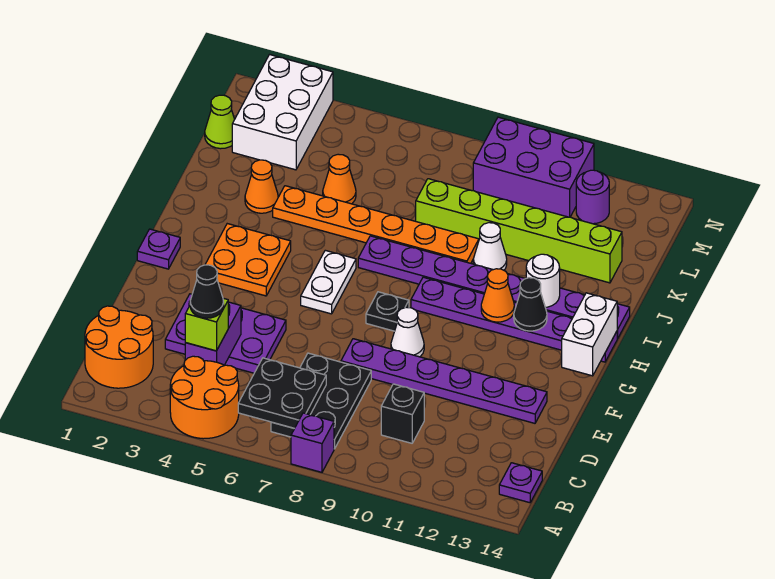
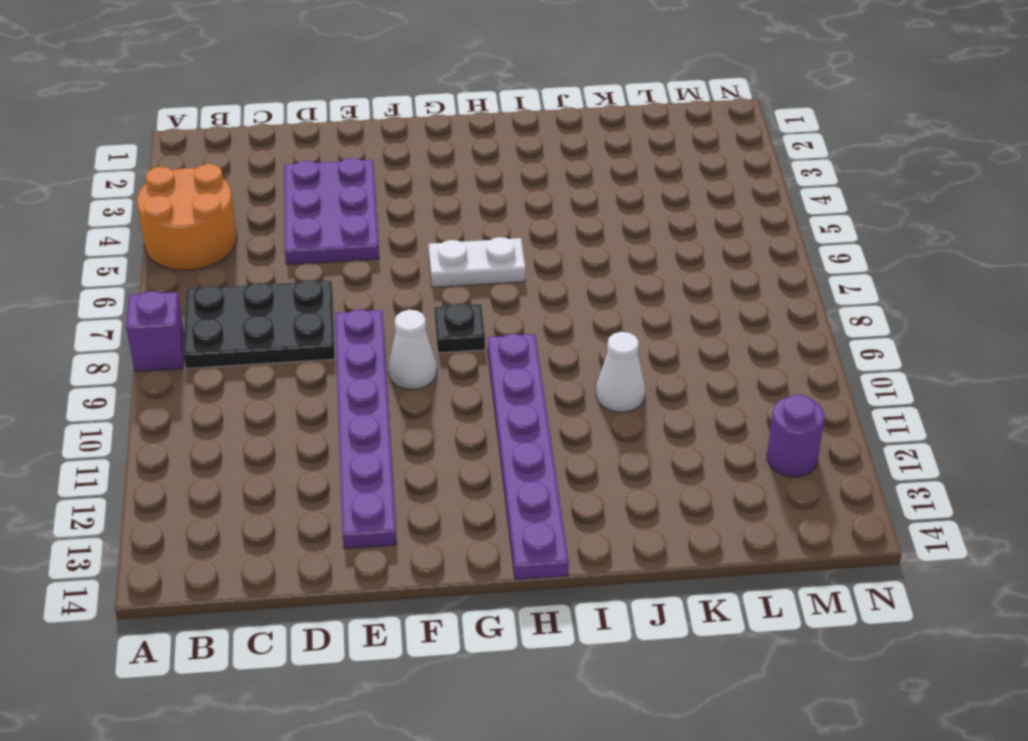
none -> orange round brick B1:C2 level 1
none -> purple plate B14 level 1
none -> black brick C10 level 1
none -> purple plate G1 level 1

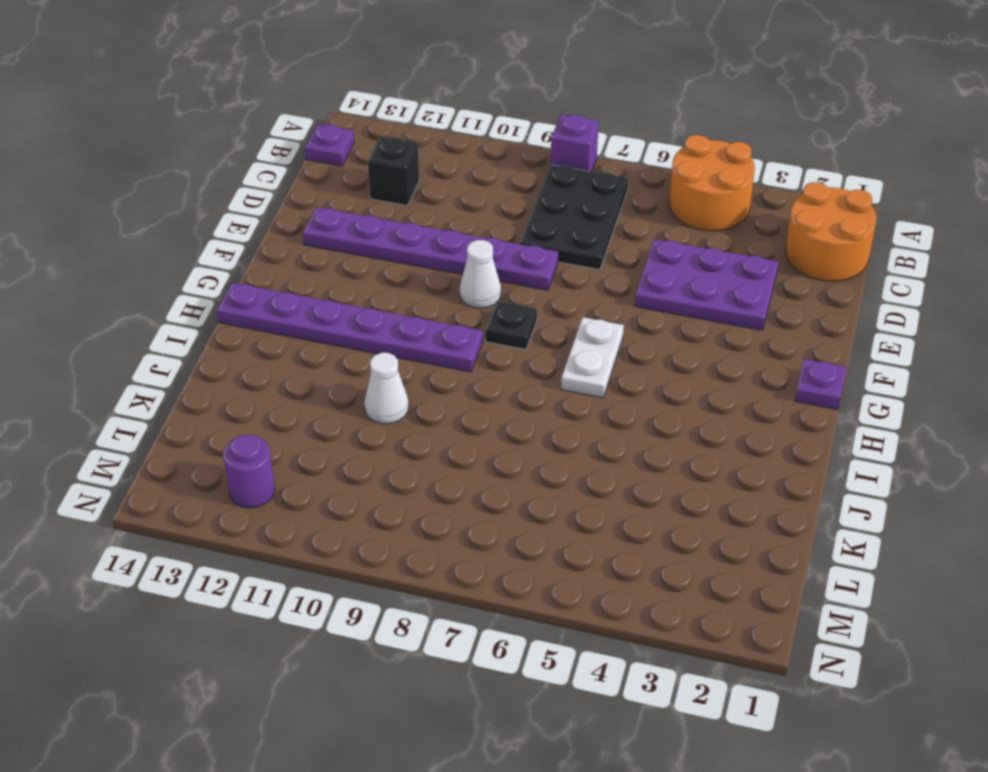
black brick C12 level 1 -> black brick C10 level 1
none -> orange plate G3:H4 level 1
none -> purple plate I7:I14 level 1
none -> orange cone J3 level 1
none -> orange plate J4:J9 level 1

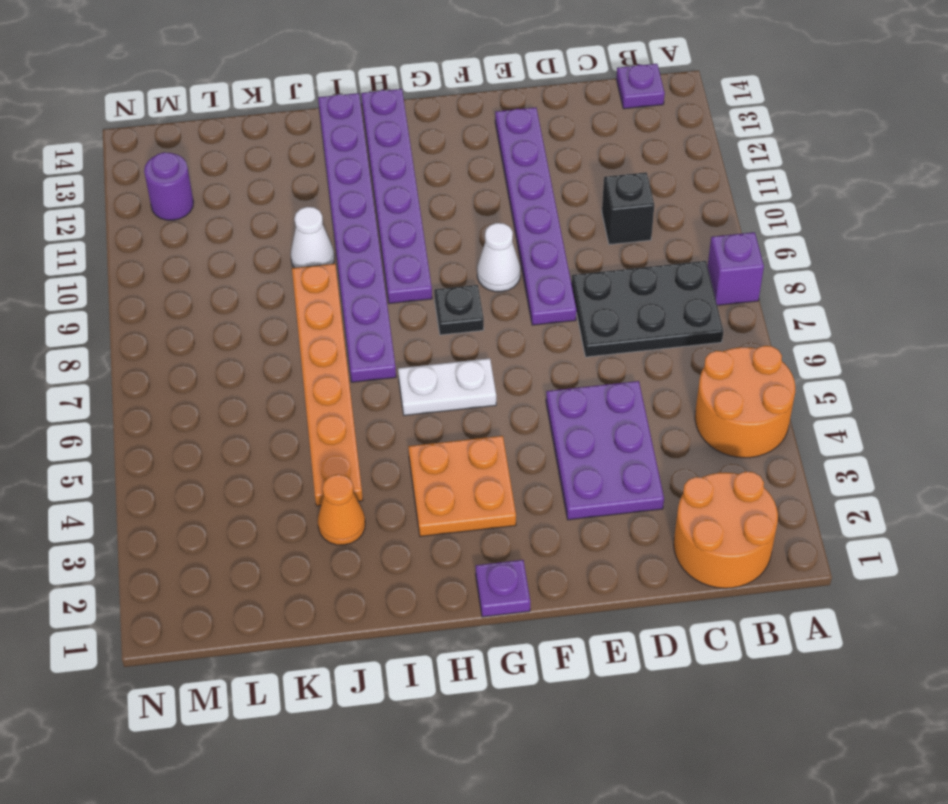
none -> orange cone K5 level 1
none -> lime brick K8:K13 level 1
none -> lime cone L1 level 1
none -> white brick L2:N3 level 1

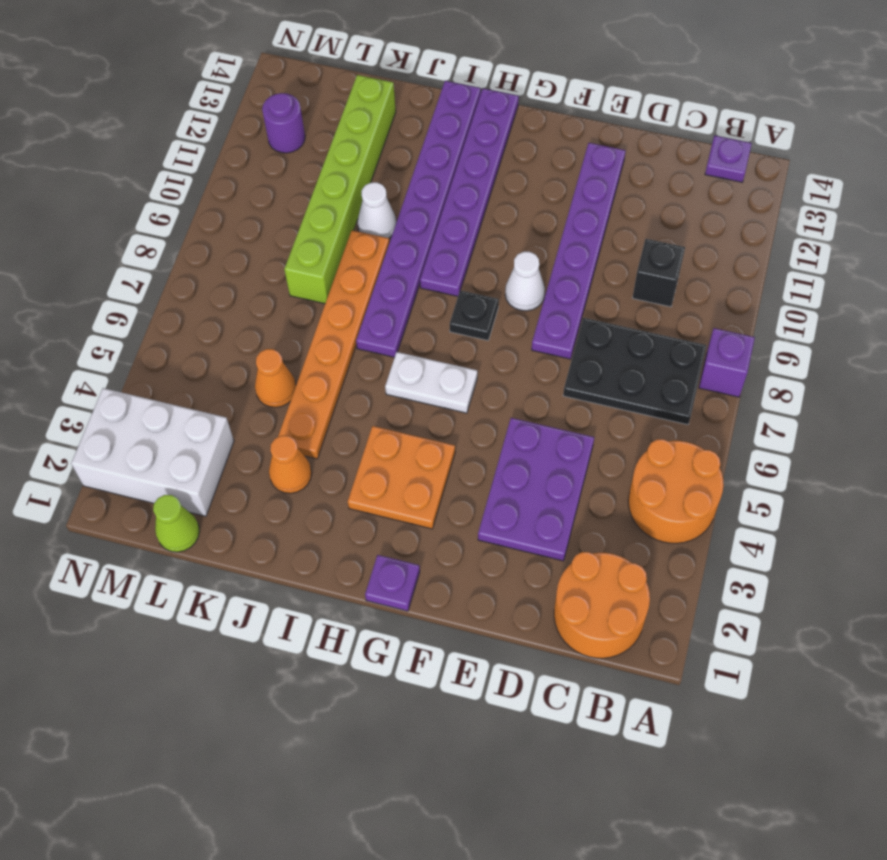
none -> purple brick M9:N11 level 1
none -> black plate B6:C7 level 2
none -> purple brick C4:D4 level 2
none -> white brick G14:H14 level 2

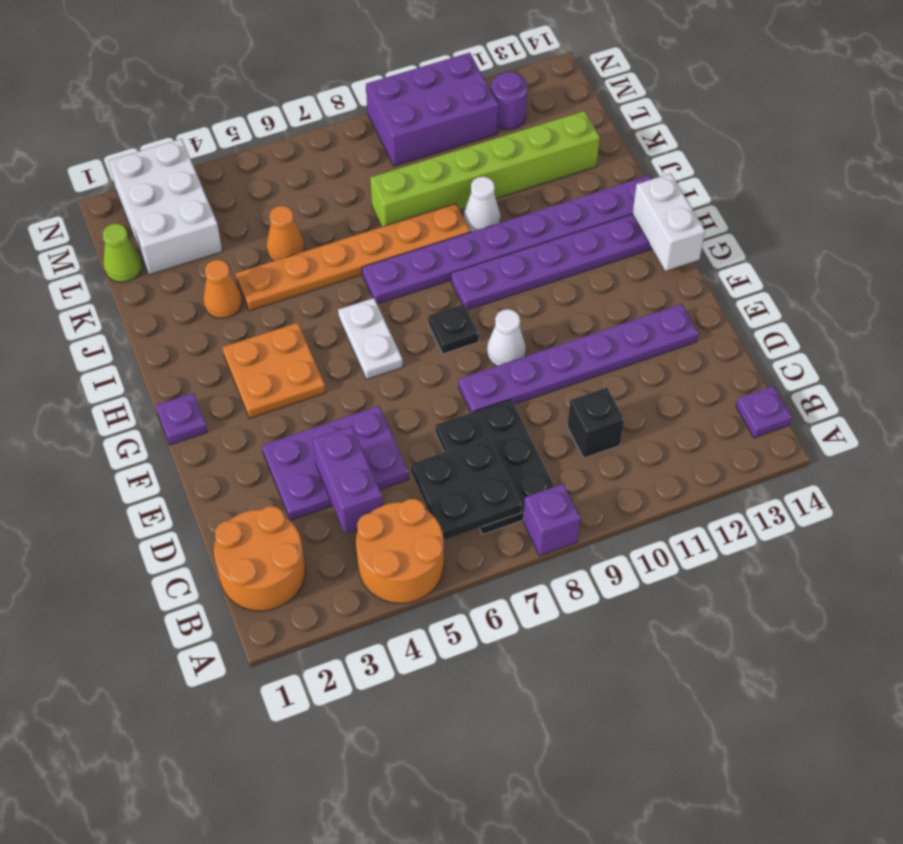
none -> orange cone H11 level 2
none -> black cone H12 level 2
none -> white round brick I12 level 2
none -> lime brick C4 level 3

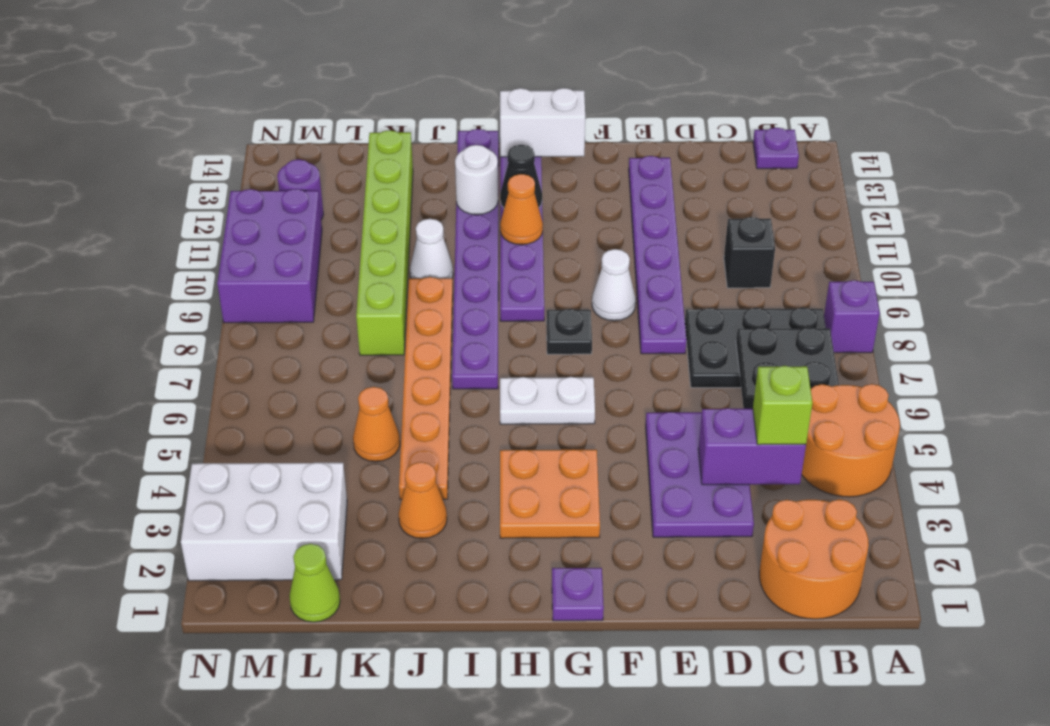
none -> black cone C4 level 4

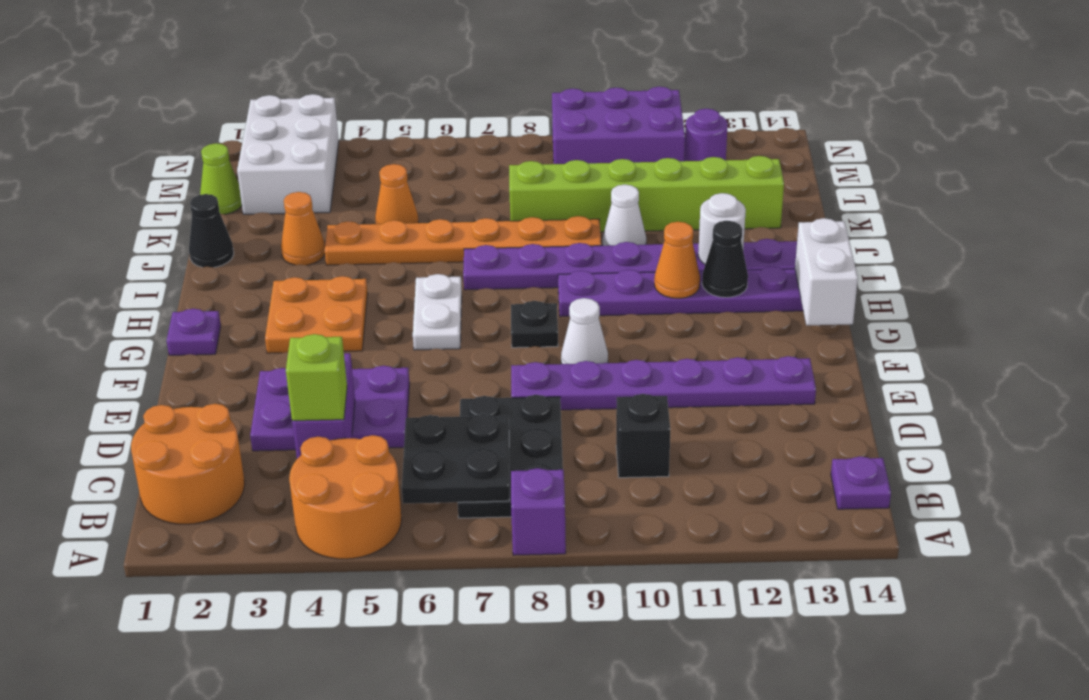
black cone J1 level 1 -> black cone C4 level 4

